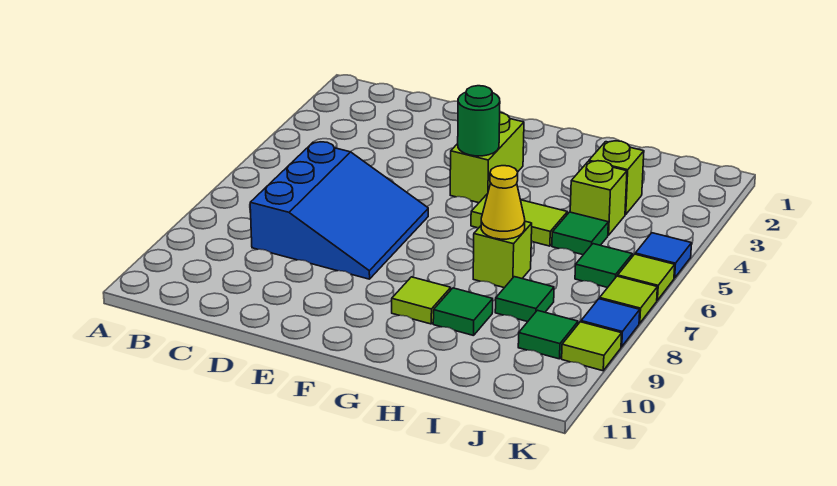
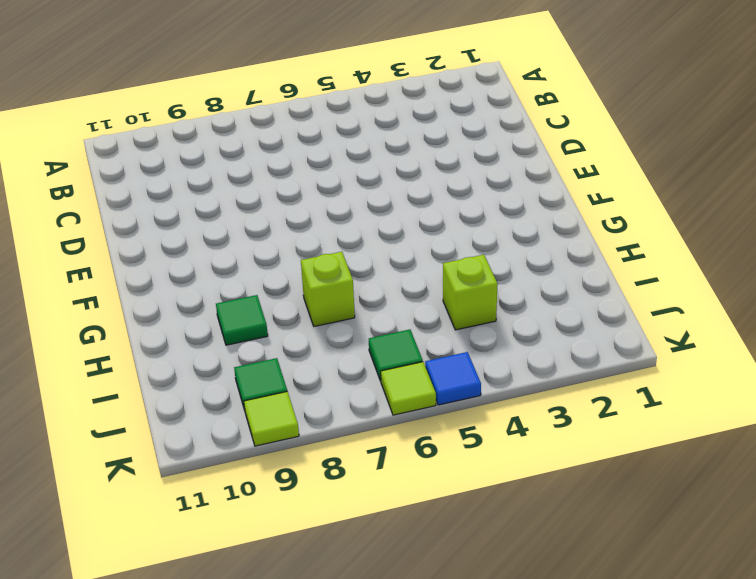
none -> blue slope C6:E8 level 1 top C
none -> lime brick F3:F4 level 1
none -> lime tile G5:H5 level 1

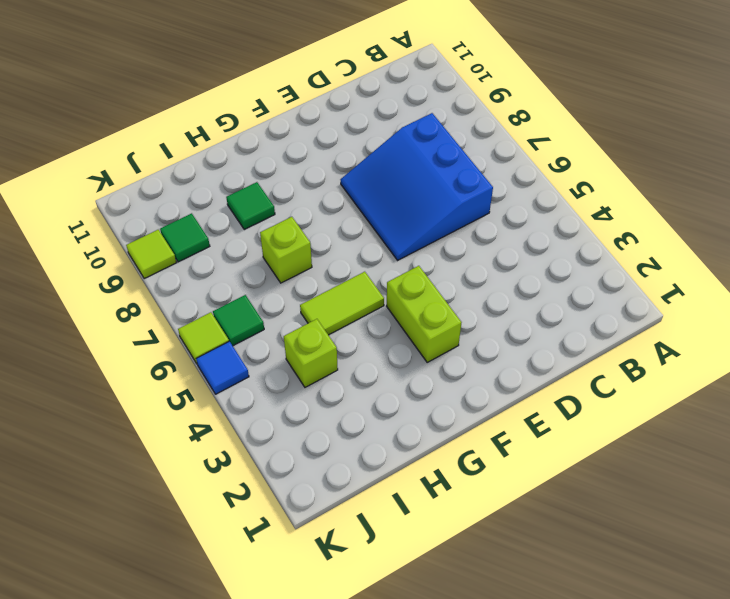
none -> lime tile G9 level 1
none -> lime brick I3 level 1
none -> green tile I5 level 1

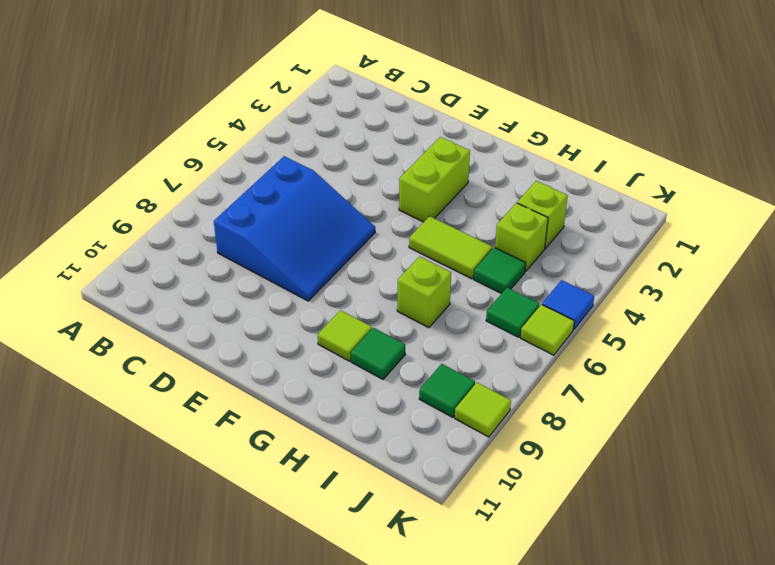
none -> green tile I8 level 1
none -> lime tile K7 level 1
none -> blue tile K8 level 1

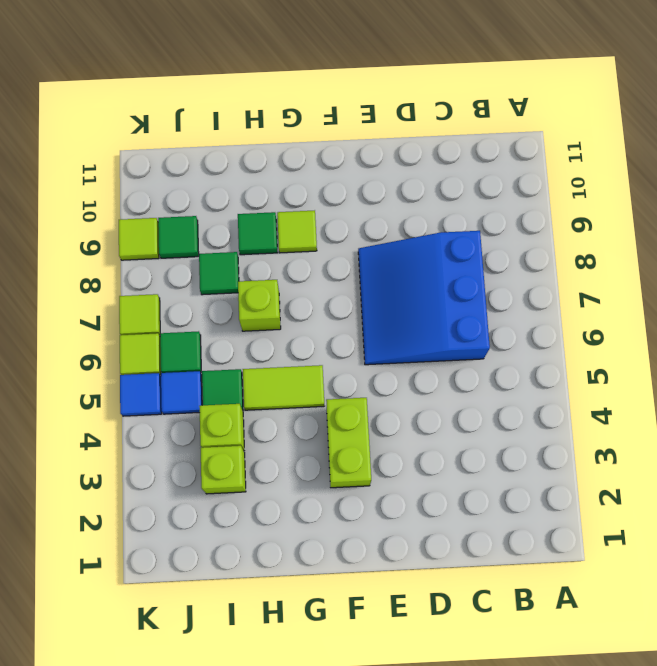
blue tile J5 level 1 -> blue tile K8 level 1
none -> green round brick F4 level 2
none -> yellow cone H7 level 2

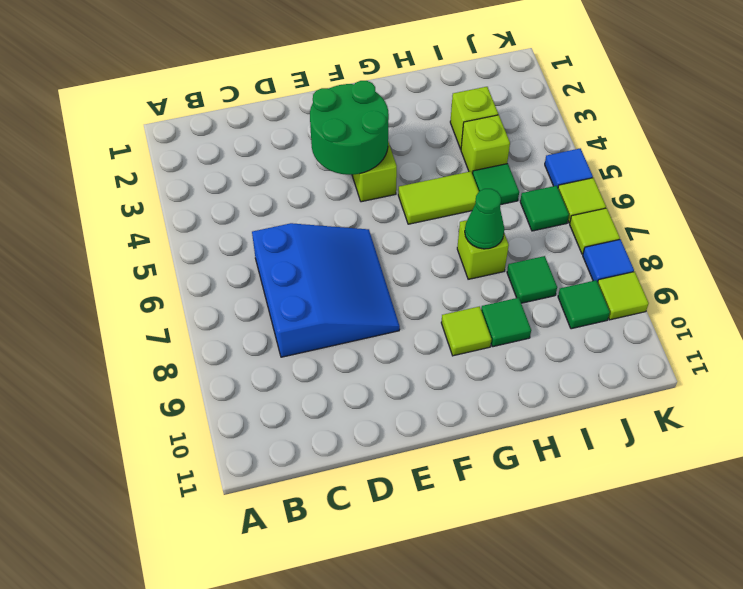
green round brick E3:F4 level 2 -> green round brick F4 level 2
green cone H7 level 2 -> yellow cone H7 level 2

